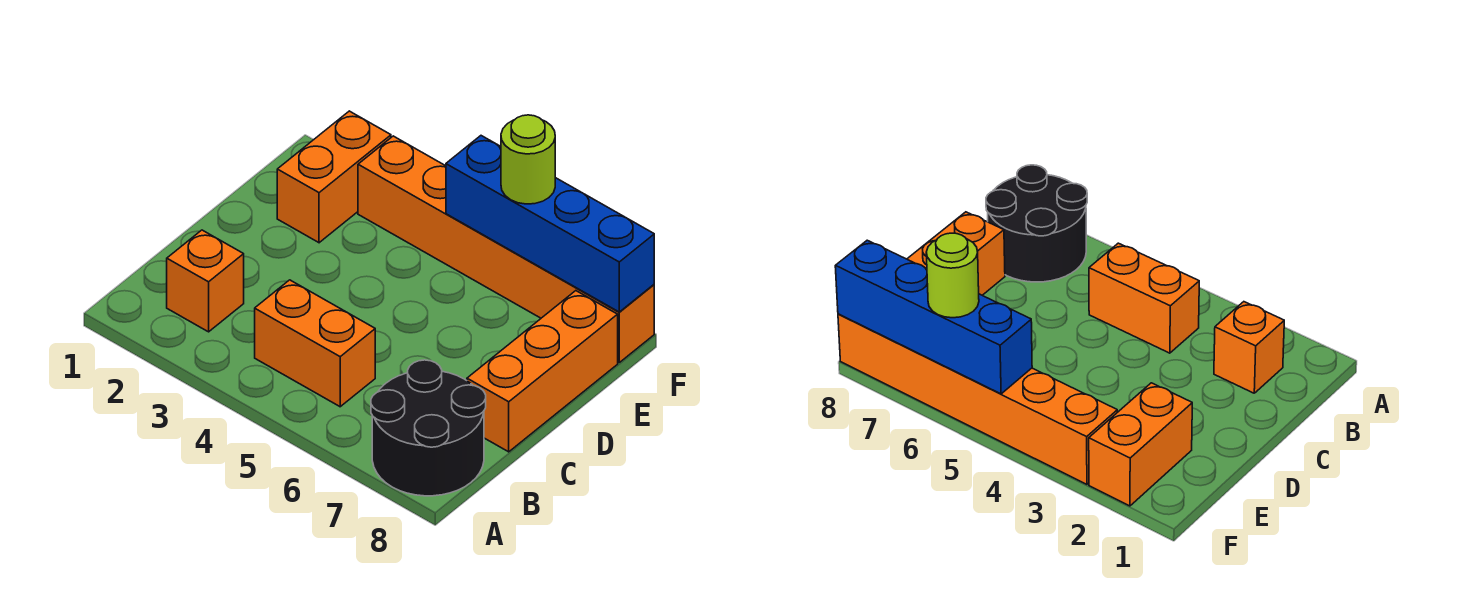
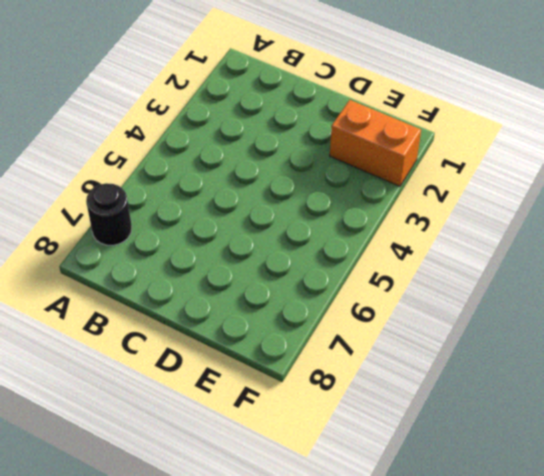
black round brick A7 level 1 -> black round brick A7:B8 level 1
none -> orange brick B2 level 1
none -> orange brick B4:B5 level 1

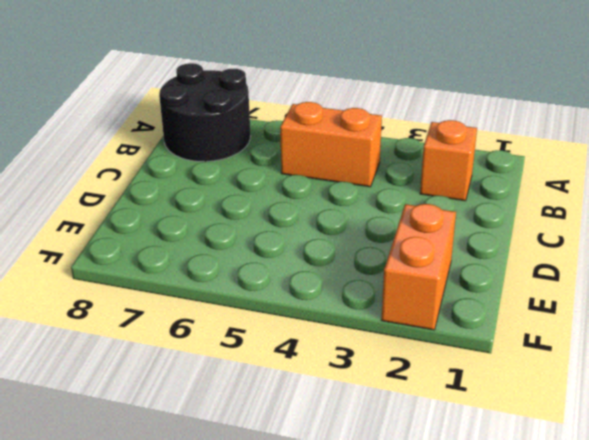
none -> orange brick C8:E8 level 1
none -> orange brick F3:F8 level 1

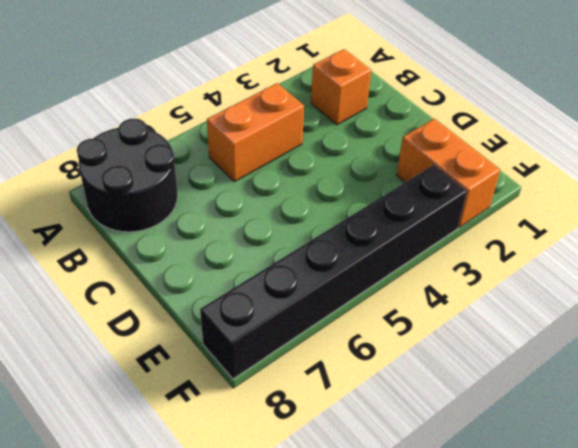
black brick F3:F8 level 1 -> orange brick F3:F8 level 1
none -> orange brick C8:E8 level 1
none -> blue brick F5:F8 level 2

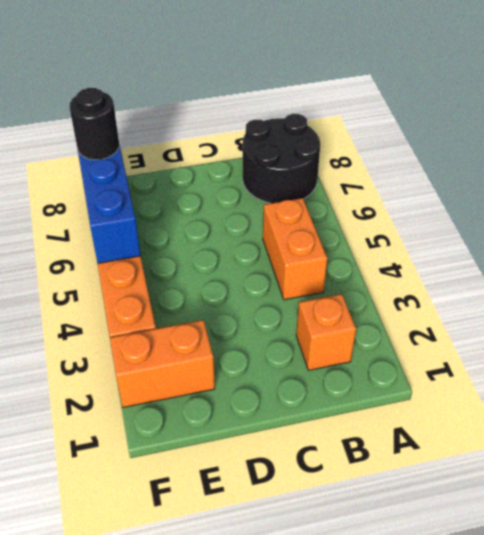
black round brick F7 level 3 -> none
none -> orange brick C8:E8 level 1
none -> lime round brick F6 level 3

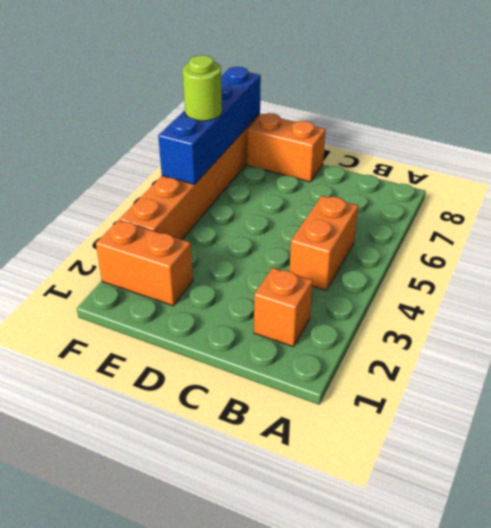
orange brick D8:E8 level 1 -> orange brick C8:E8 level 1
none -> black round brick A7:B8 level 1

